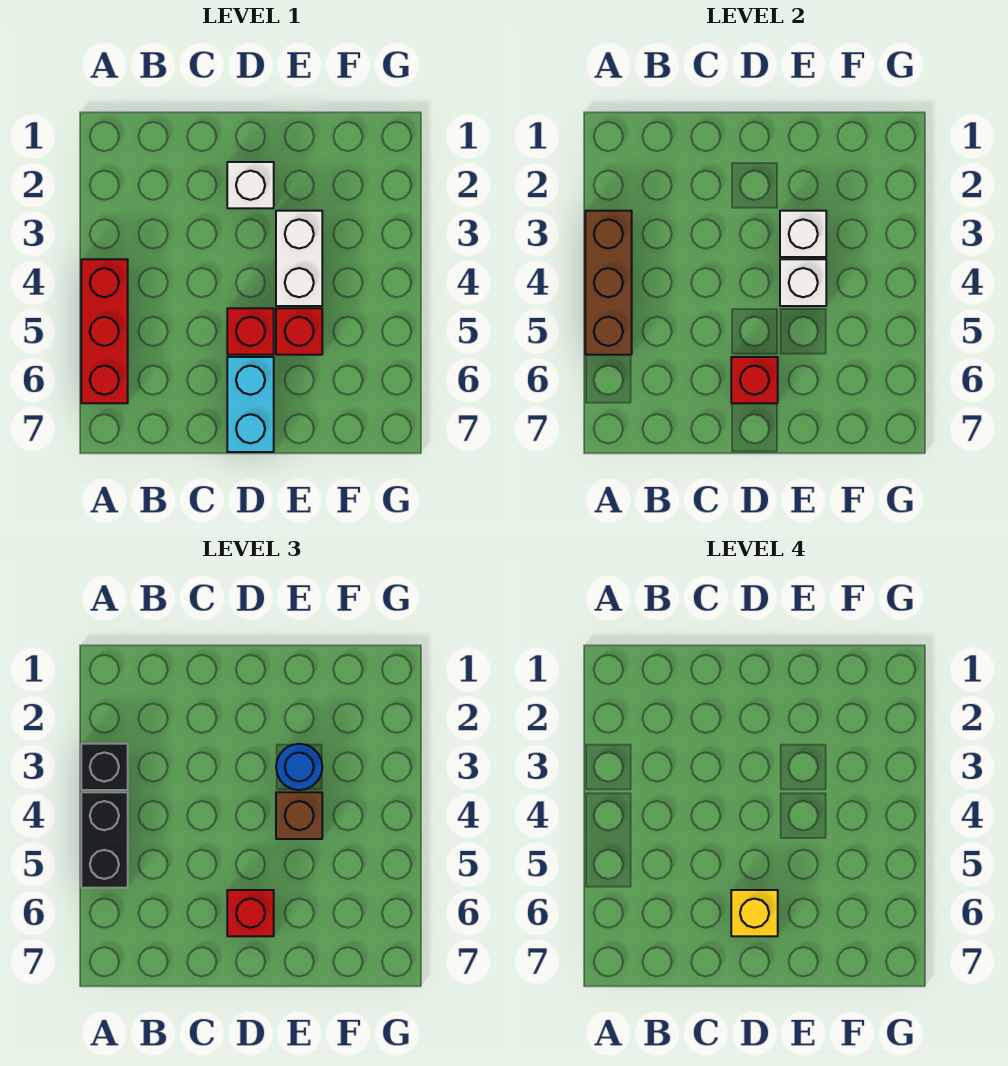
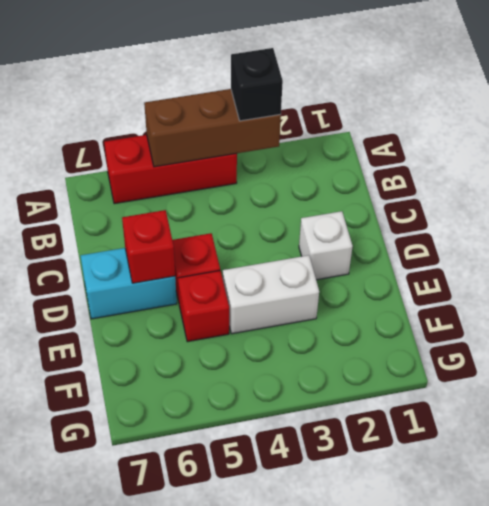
none -> white brick E3 level 2
none -> white brick E4 level 2
none -> black brick A4:A5 level 3

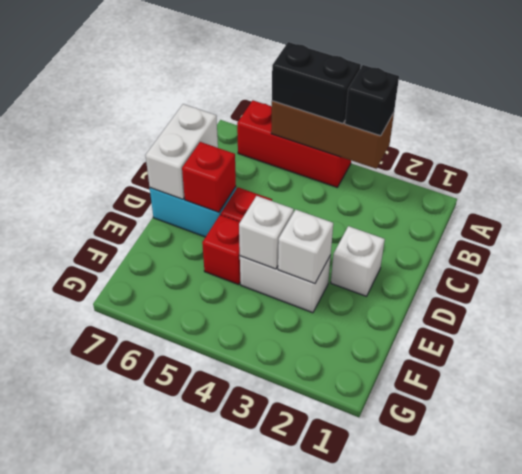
white brick C7:D7 level 2 -> none
none -> red brick D6 level 3
none -> blue round brick E3 level 3
none -> brown brick E4 level 3

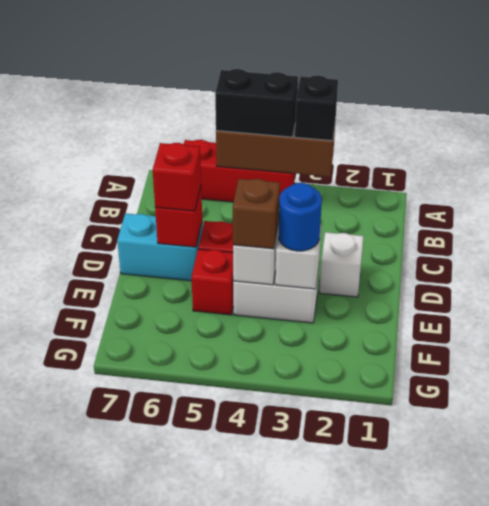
none -> yellow brick D6 level 4

